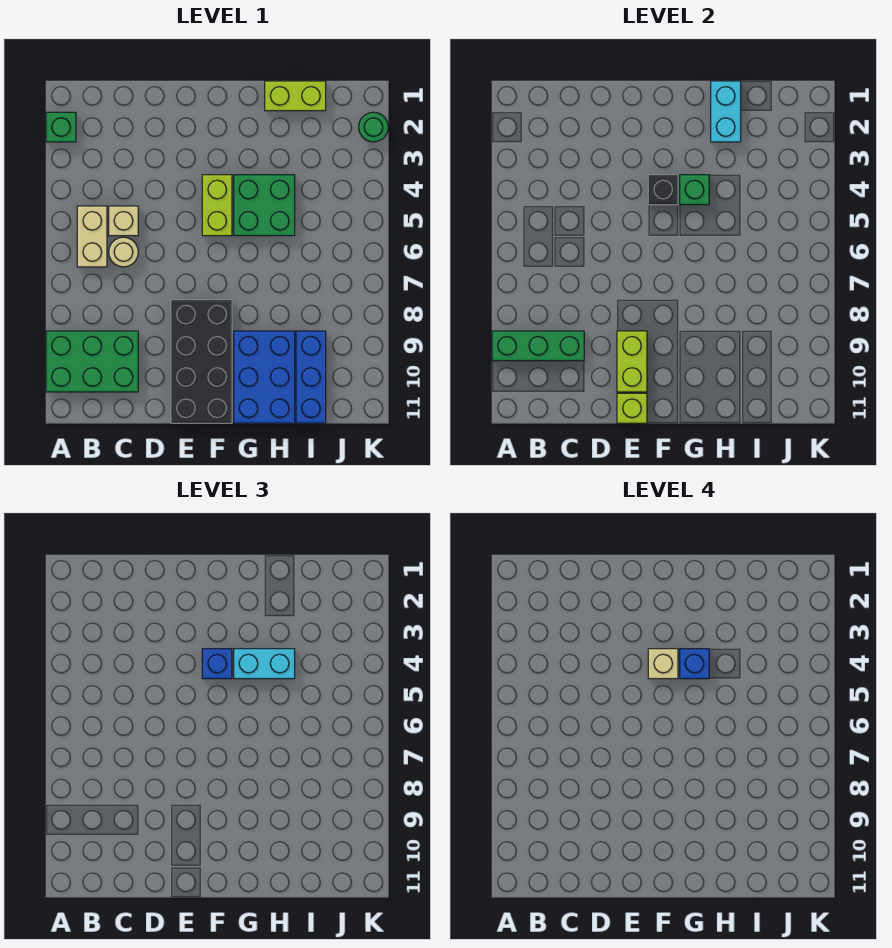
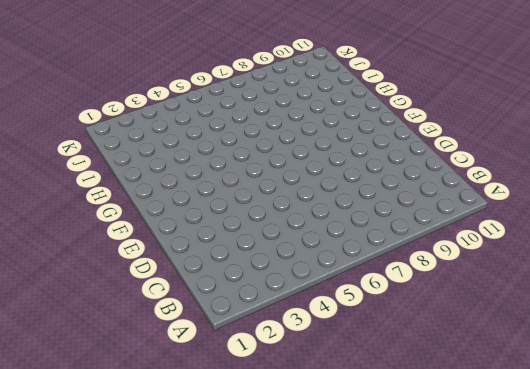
none -> green brick A2 level 1
none -> green brick A9:C10 level 1
none -> tan brick B5:B6 level 1

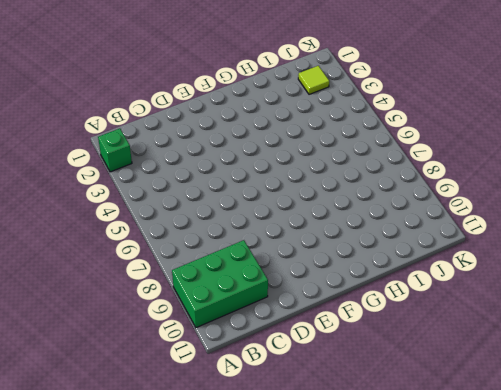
lime tile J2 level 1 -> none
none -> tan brick B5:B6 level 1
none -> tan brick C5 level 1
none -> tan round brick C6 level 1

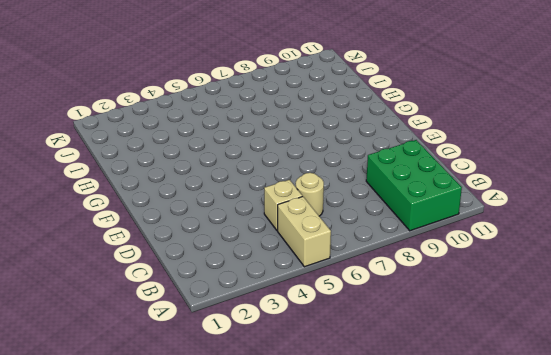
tan brick A5:B5 level 1 -> tan brick B5:B6 level 1
none -> green brick A2 level 1
none -> black brick E8:F11 level 1
none -> lime brick F4:F5 level 1

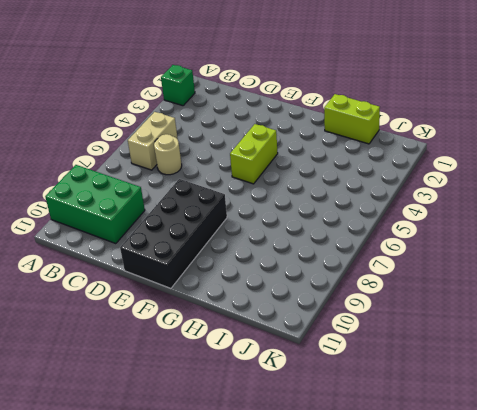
none -> tan brick C5 level 1
none -> green brick G4:H5 level 1
none -> blue brick G9:H11 level 1

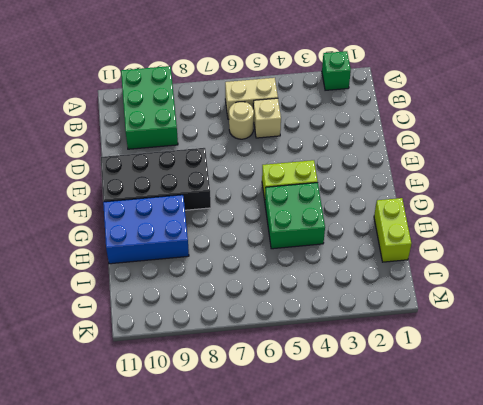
none -> blue brick I9:I11 level 1
none -> green round brick K2 level 1
none -> green brick A9:C9 level 2

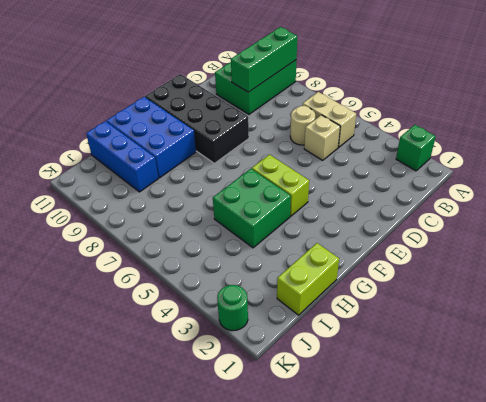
none -> lime brick E9:E10 level 2
none -> lime brick E11 level 2
none -> black brick F4 level 2

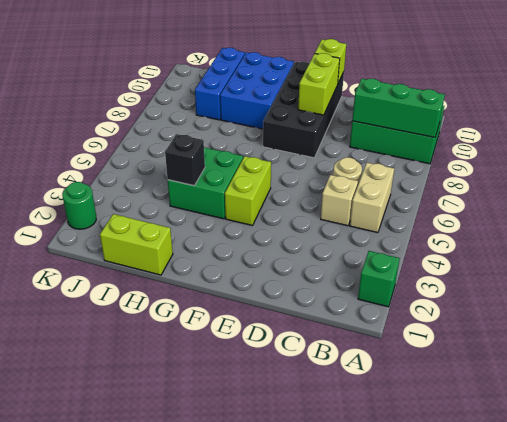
black brick H4 level 2 -> black brick F4 level 2
none -> green brick G4 level 2
none -> cyan brick H1:H2 level 2
none -> blue brick F4 level 3

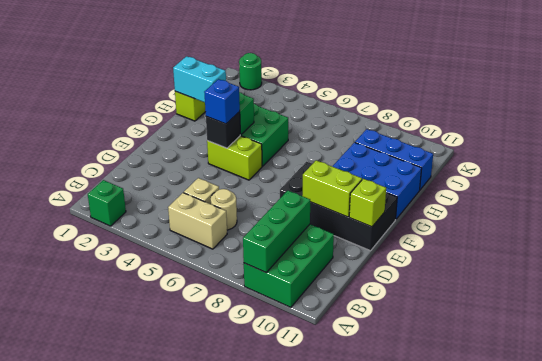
none -> cyan brick G4:H4 level 3
none -> tan brick F4 level 4
none -> blue brick G4 level 4

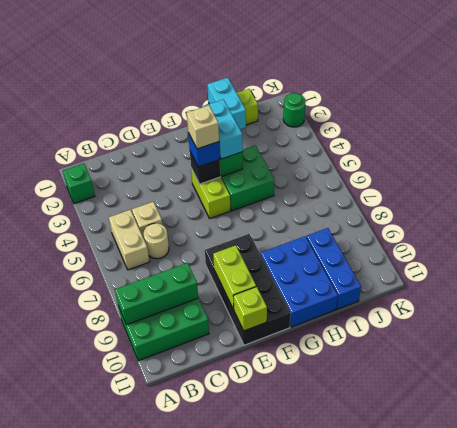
cyan brick G3:G4 level 3 -> cyan brick G4:H4 level 3
none -> blue brick G4 level 4

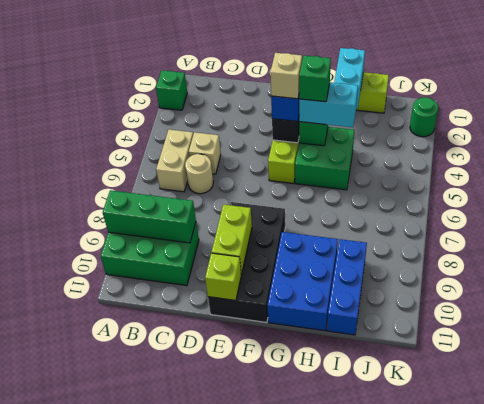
green brick G4 level 4 -> blue brick G4 level 4

